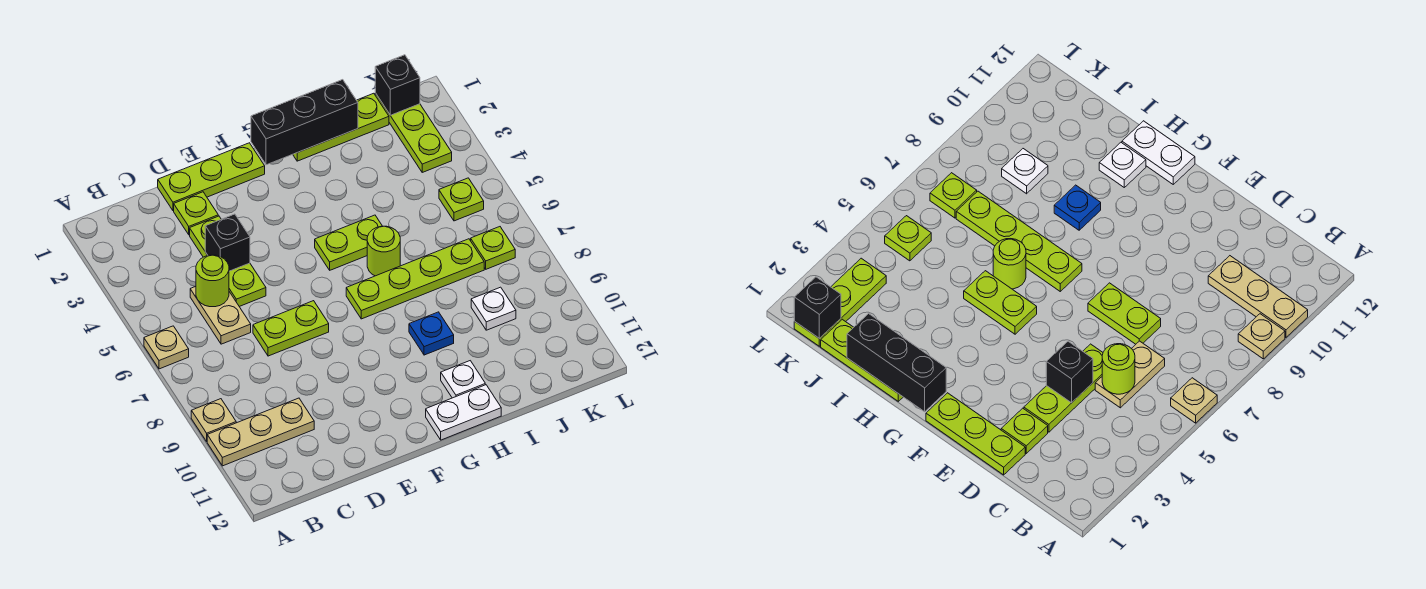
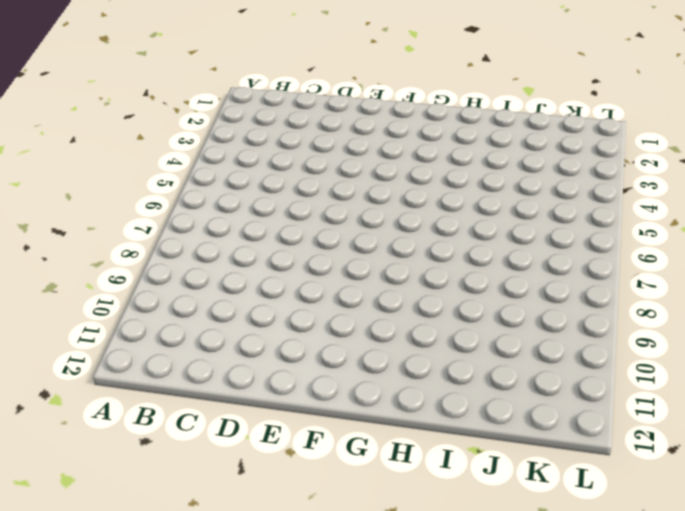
none -> tan plate A6 level 1
none -> tan plate A9 level 1
none -> tan plate A10:C10 level 1

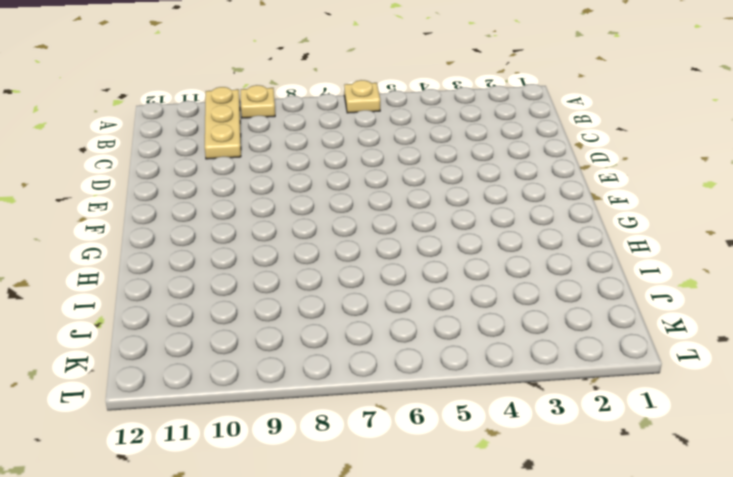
none -> tan plate C5:C6 level 1
none -> lime plate D1:F1 level 1
none -> lime plate D2 level 1

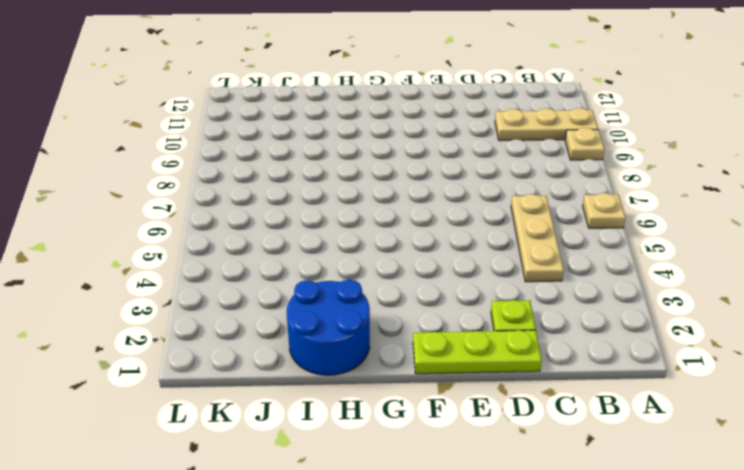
tan plate C4:C6 level 1 -> tan plate C5:C6 level 1
blue round brick H1:I2 level 1 -> lime plate H1:J1 level 1
none -> lime plate D3:D5 level 1
none -> lime plate D7:E7 level 1
none -> lime plate G5:H5 level 1

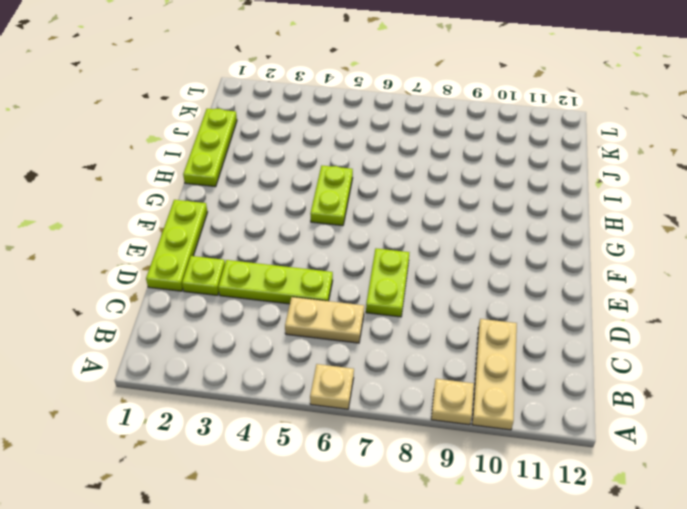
none -> lime plate G7:J7 level 1
none -> white plate G12:H12 level 1
none -> lime round brick H6 level 1

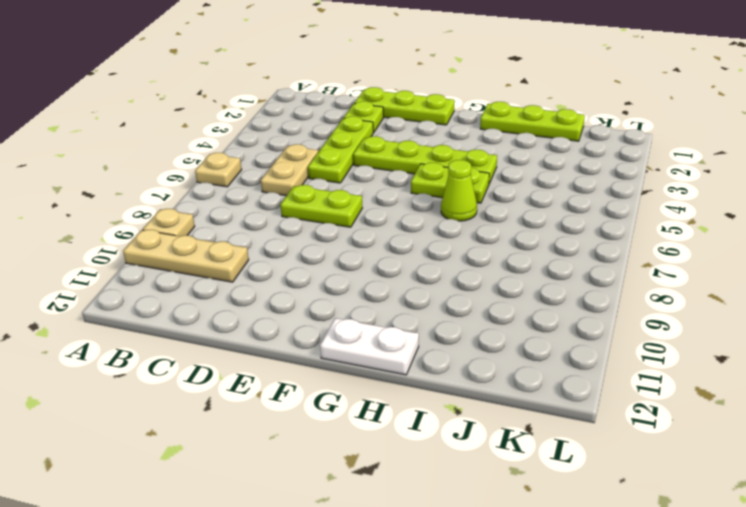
lime plate E4:H4 level 1 -> lime plate G7:J7 level 1
lime cone H6 level 1 -> lime round brick H6 level 1
none -> blue plate H9 level 1
none -> white plate H11 level 1
none -> white plate J9 level 1

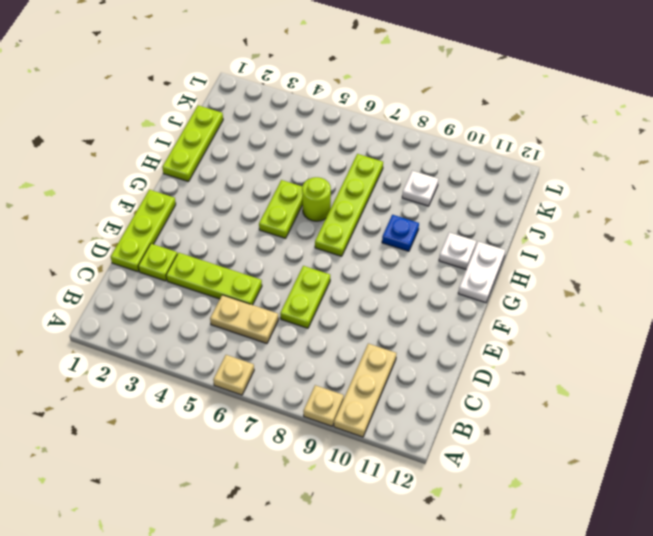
none -> lime plate K1:K3 level 1
none -> lime plate K5 level 1
none -> lime plate K7 level 1

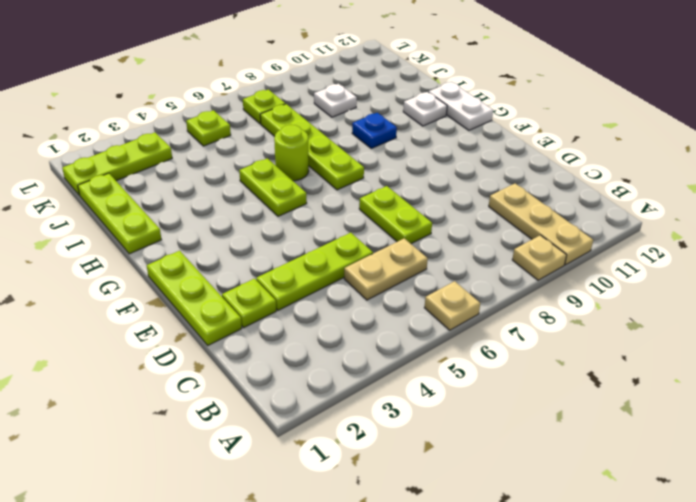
none -> lime round brick C5 level 2
none -> black brick D4 level 2
none -> black brick G1:I1 level 2

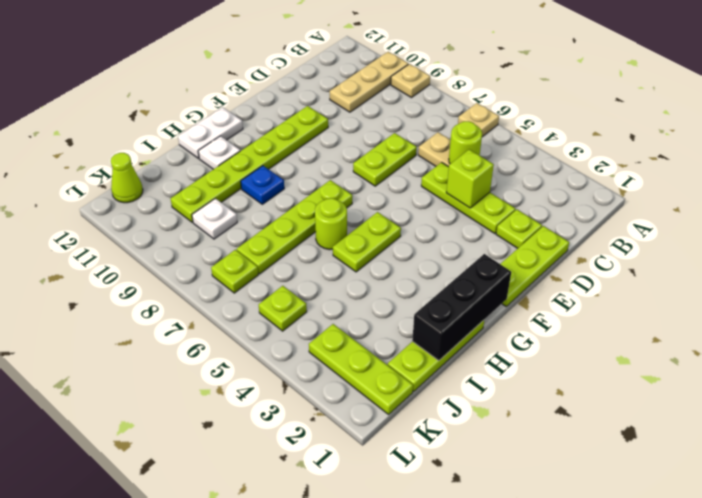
lime brick D4 level 2 -> black brick D4 level 2
lime plate E10:J10 level 1 -> none
lime cone K12 level 1 -> none
none -> black brick K1 level 2

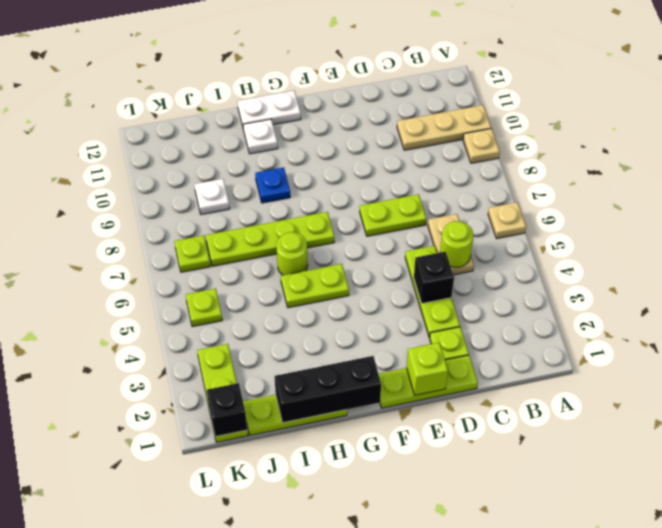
lime brick E1 level 2 -> none

